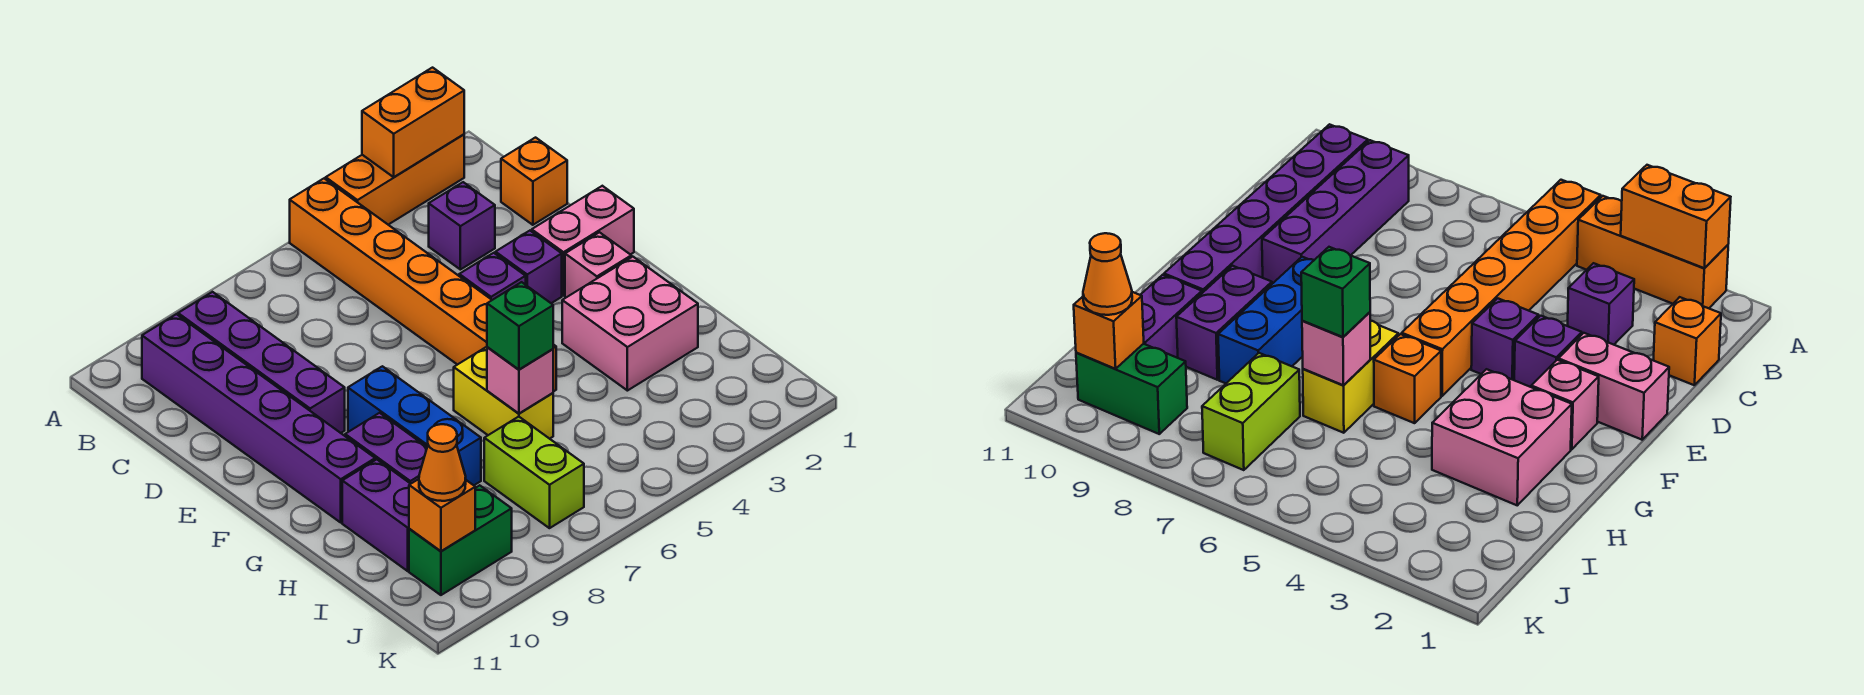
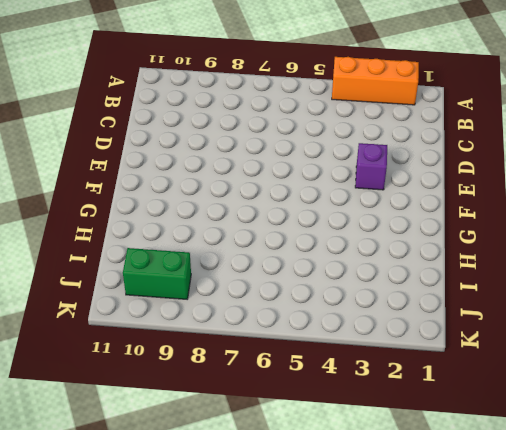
none -> orange brick A5:F5 level 1
none -> purple brick B9:E9 level 1
none -> purple brick B10:G10 level 1

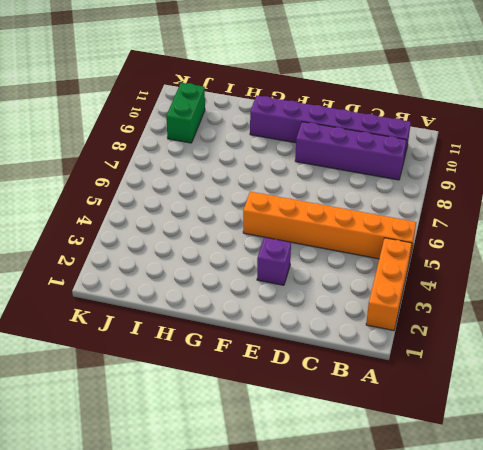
none -> orange brick C1 level 1
none -> purple brick C3 level 1
none -> pink brick E1:E2 level 1

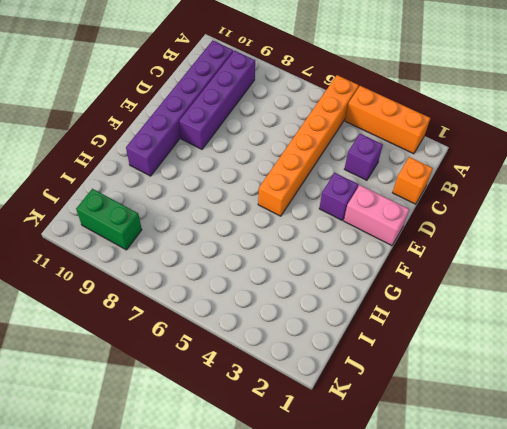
none -> purple brick E4 level 1
none -> pink brick F2 level 1
none -> blue brick F8:H8 level 1

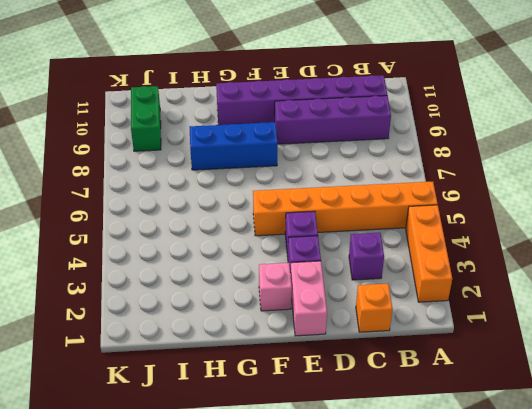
none -> pink brick G2:H3 level 1
none -> orange brick G5 level 1
none -> yellow brick G6:H6 level 1

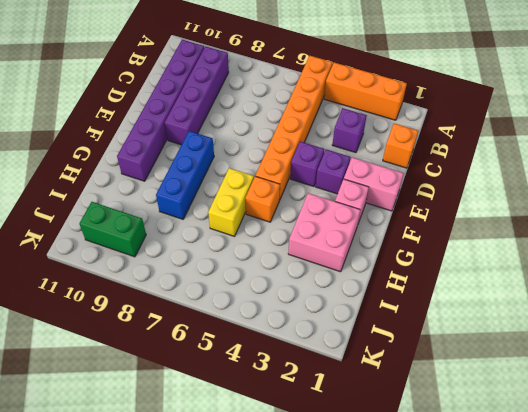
none -> purple brick G9:H9 level 1
none -> purple brick H10:I10 level 1
none -> lime brick I7:J7 level 1

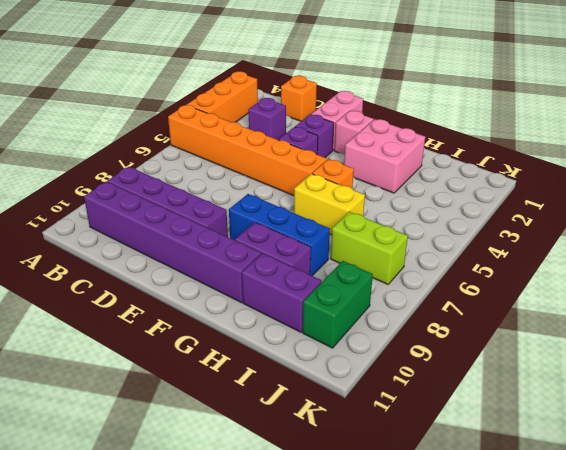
none -> orange brick A2:A3 level 2
none -> pink brick H6 level 2
none -> orange brick J10 level 2

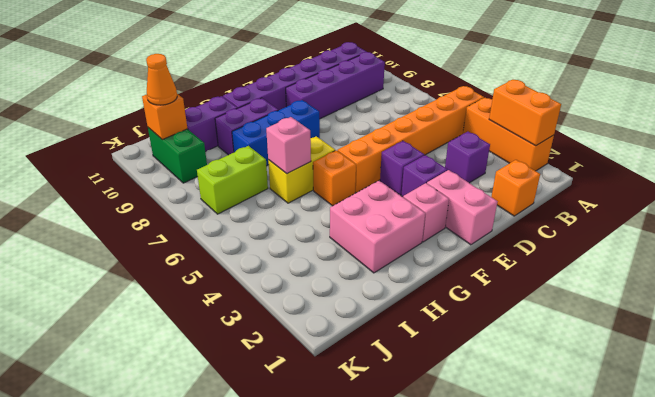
none -> green brick H6 level 3

